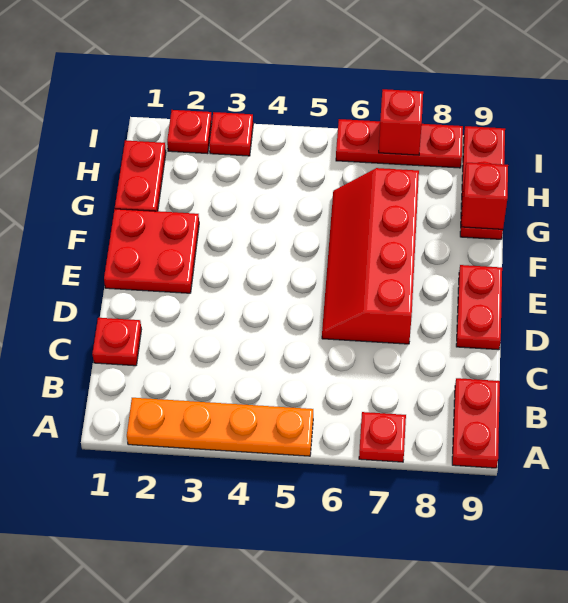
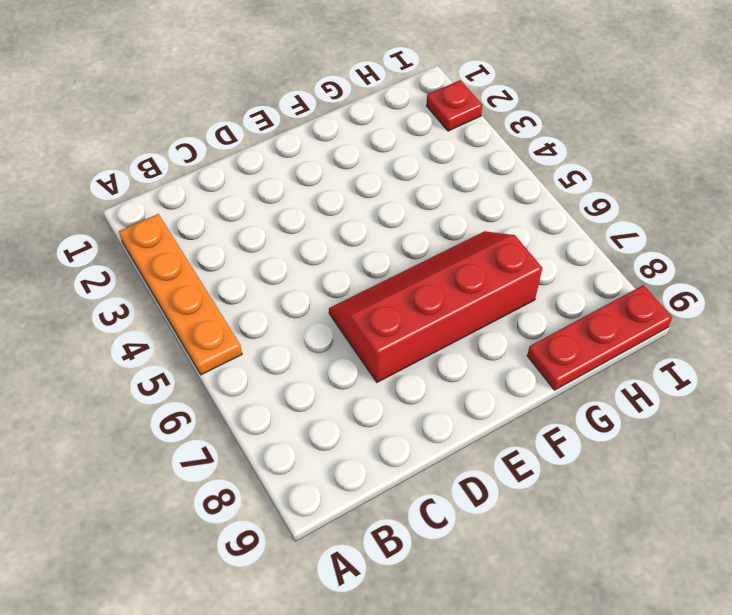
none -> red plate A7 level 1
none -> red plate A9:B9 level 1
none -> red plate C1 level 1

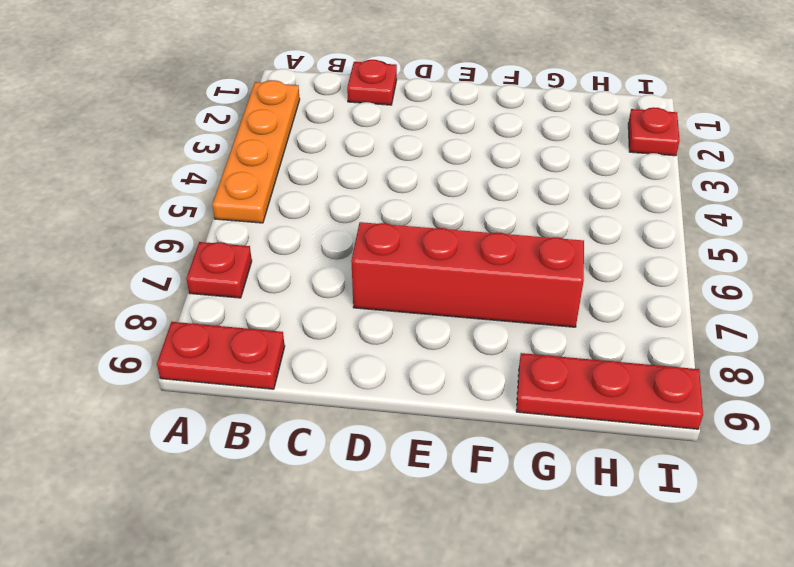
none -> red plate D9:E9 level 1
none -> red plate E1:F2 level 1
none -> red plate G1:H1 level 1

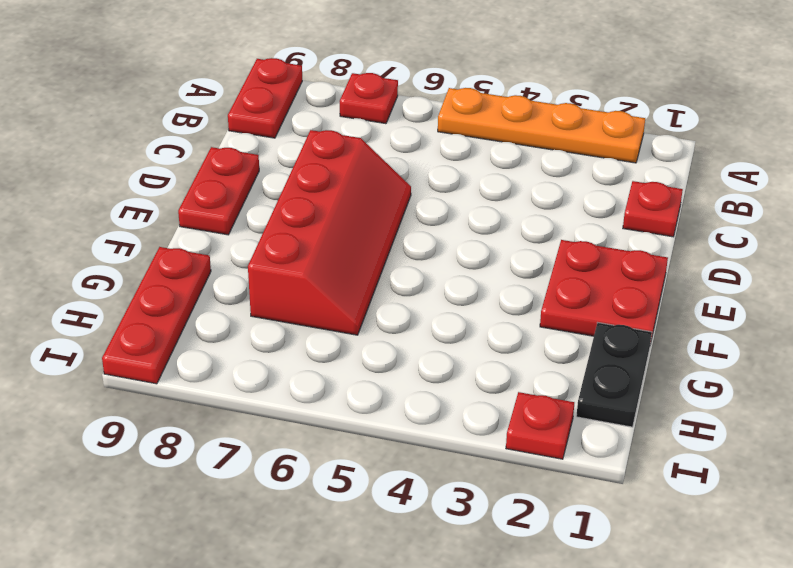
black plate G1:H1 level 1 -> red plate G1:H1 level 1
none -> red plate I3 level 1
none -> red plate I6:I8 level 1
none -> red brick G9 level 2

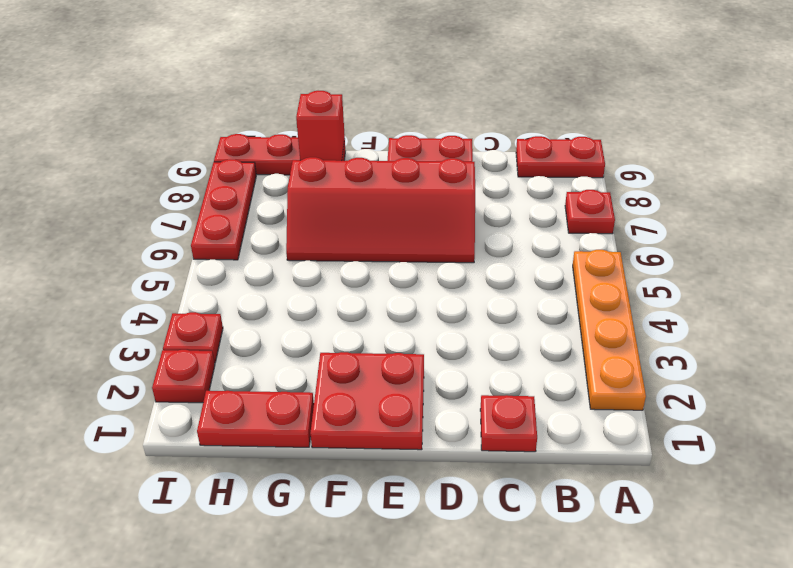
none -> red brick I7 level 2

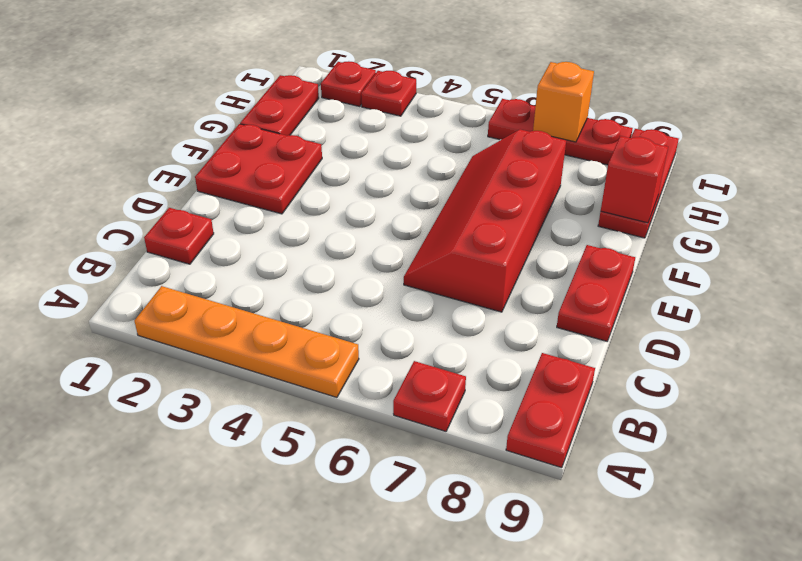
orange brick I7 level 2 -> red brick I7 level 2

